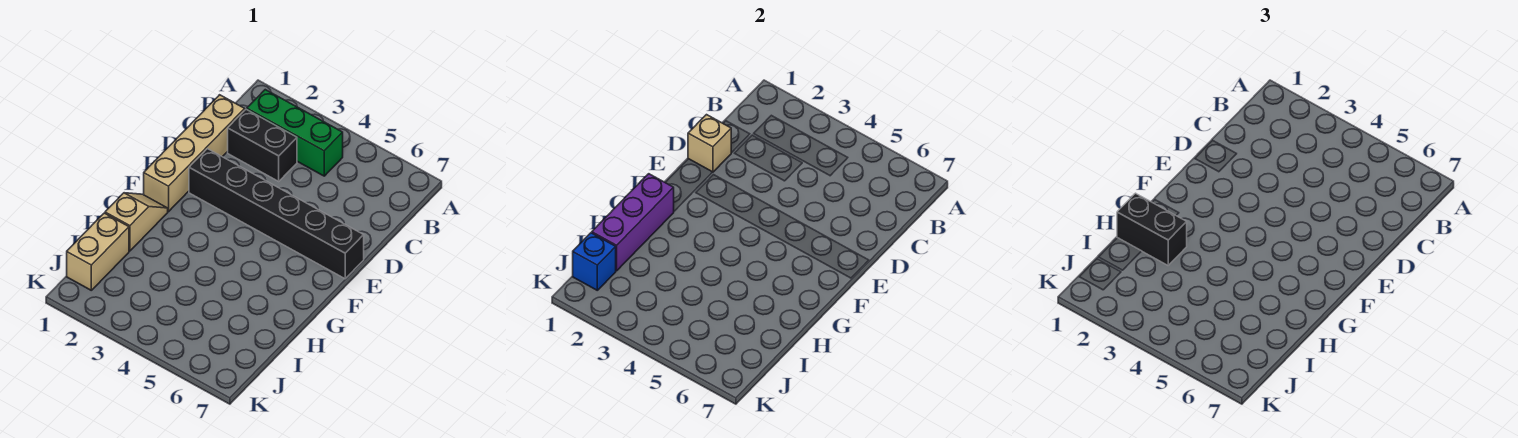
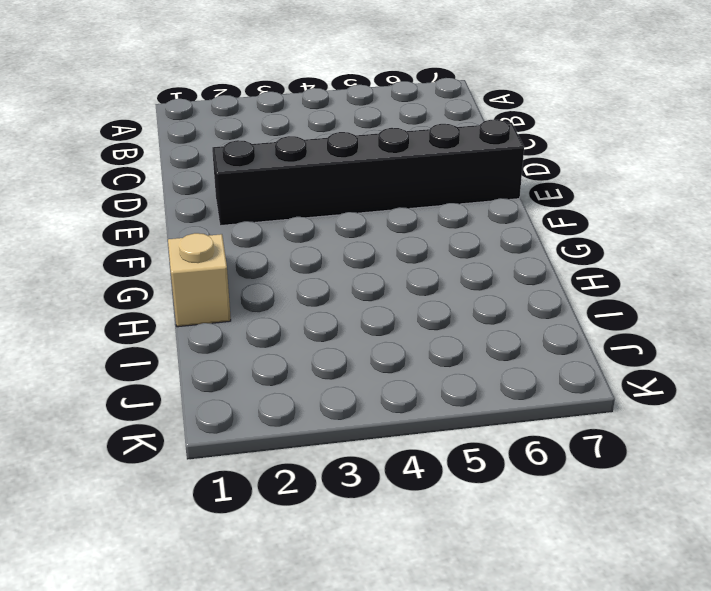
none -> green brick B2:B4 level 1
none -> tan brick C1:F1 level 1

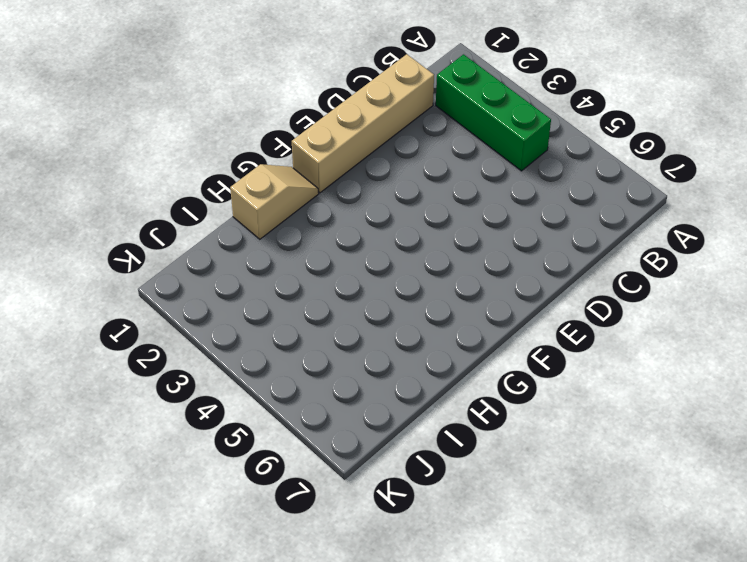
none -> black brick C2:C3 level 1
none -> black brick E2:E7 level 1

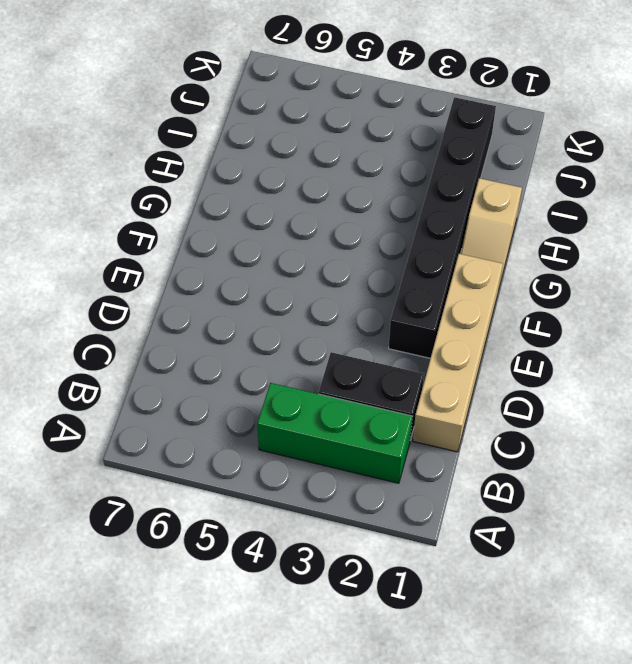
black brick E2:J2 level 1 -> black brick E2:E7 level 1
none -> tan brick I1:J1 level 1
none -> tan brick D1 level 2

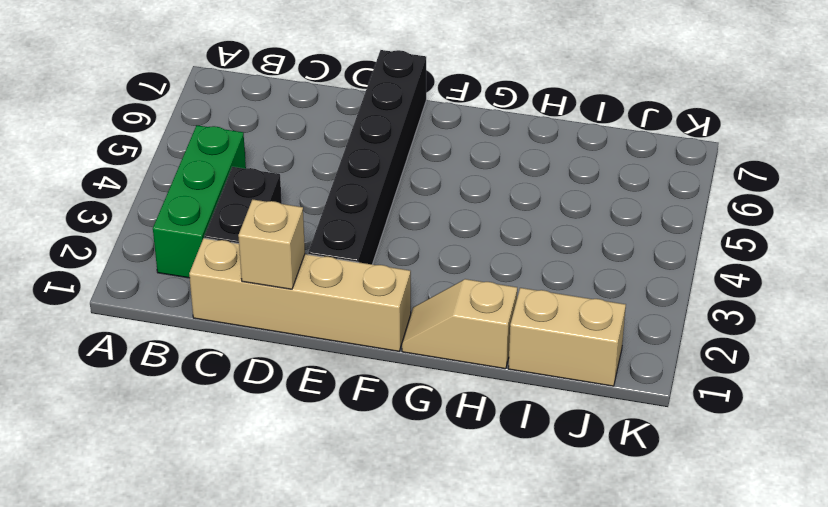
none -> purple brick G1:I1 level 2
none -> blue brick J1 level 2

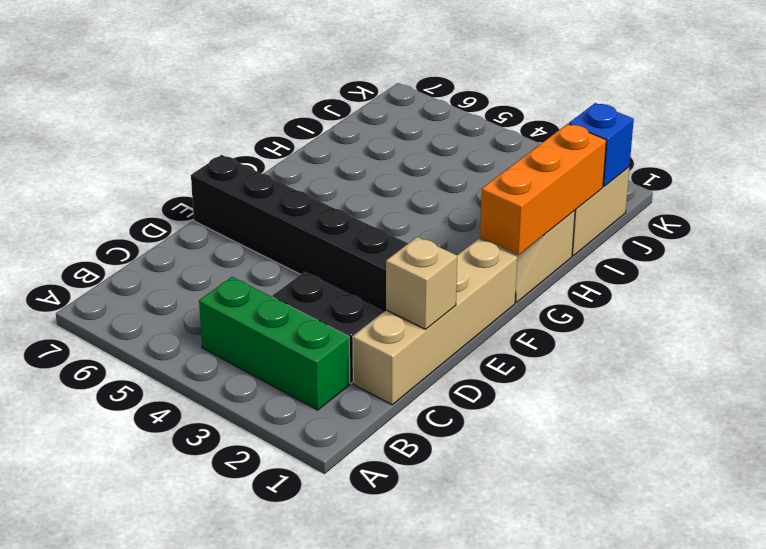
orange brick G1:I1 level 2 -> purple brick G1:I1 level 2
none -> black brick H1:H2 level 3

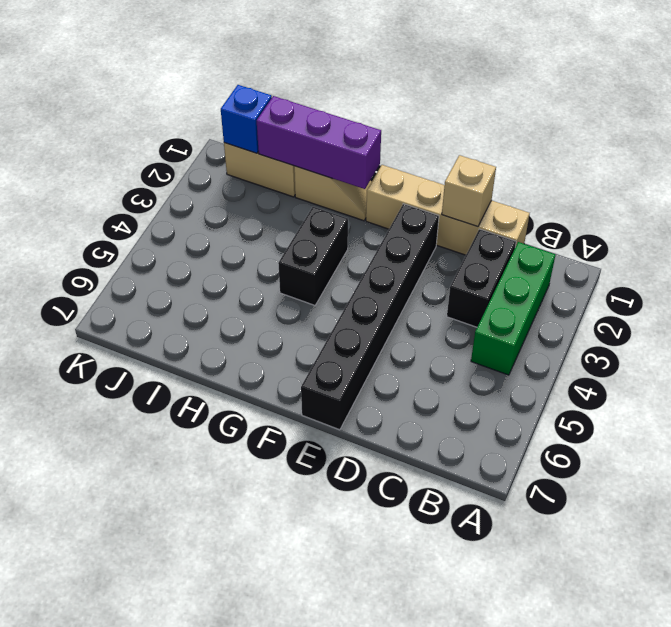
black brick G3:G4 level 1 -> black brick H1:H2 level 3

